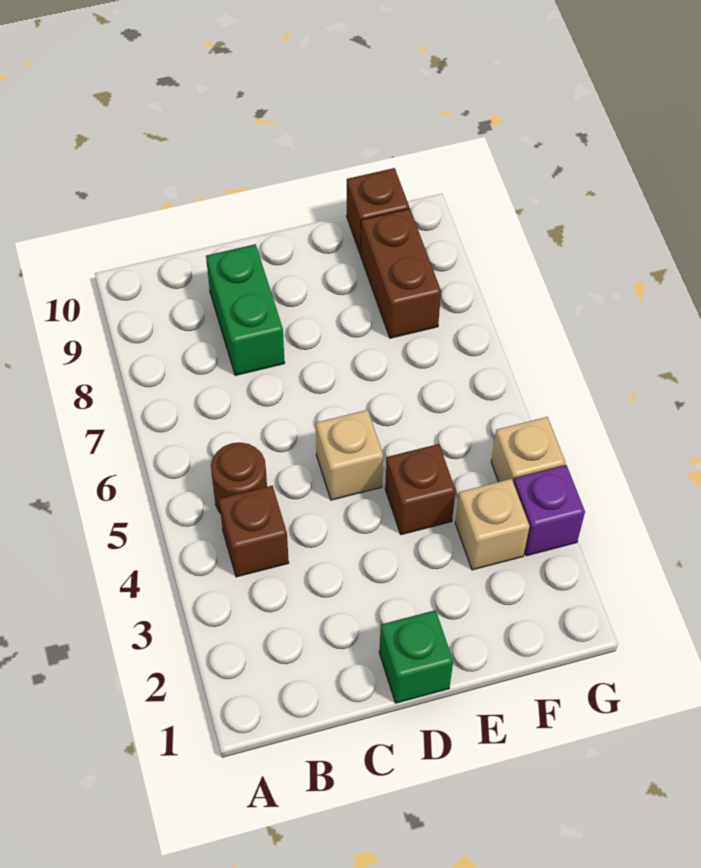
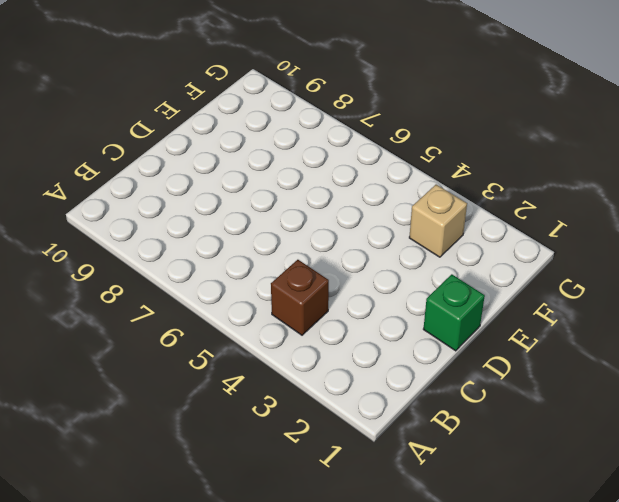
none -> brown round brick B5 level 1
none -> green brick C8:C9 level 1

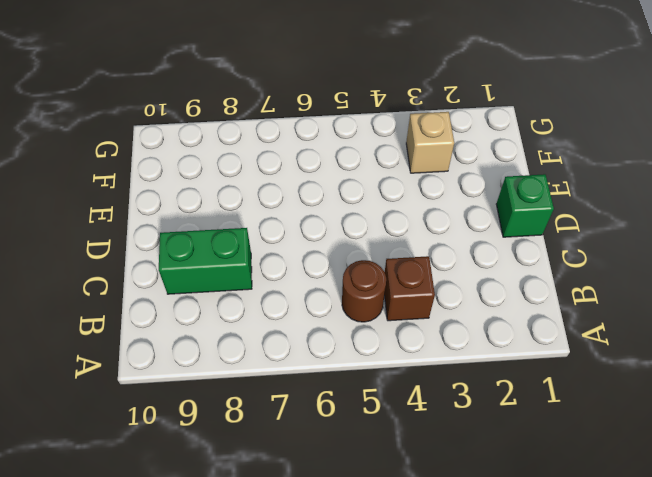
none -> tan brick D5 level 1
none -> brown brick E4 level 1

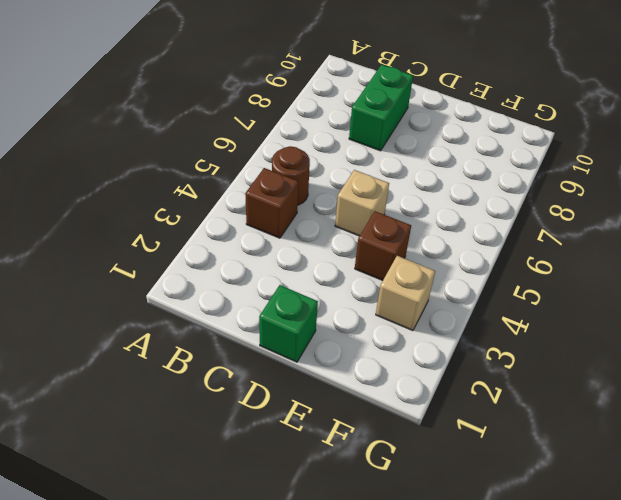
none -> brown brick F8:F9 level 1
none -> brown brick F10 level 1

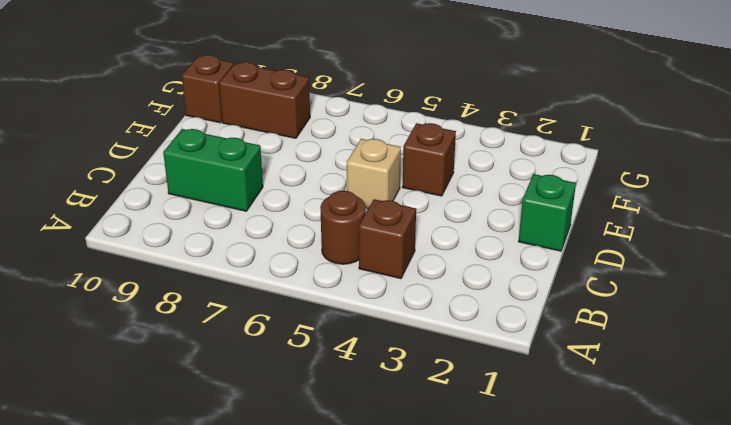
none -> tan brick F3 level 1
none -> purple brick G3 level 1

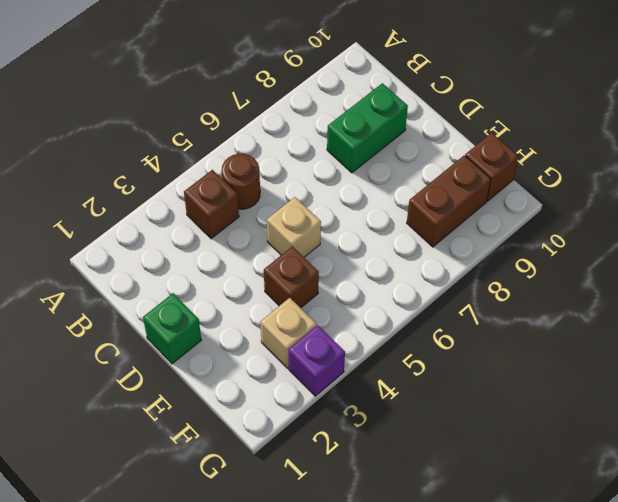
none -> tan brick G4 level 1

